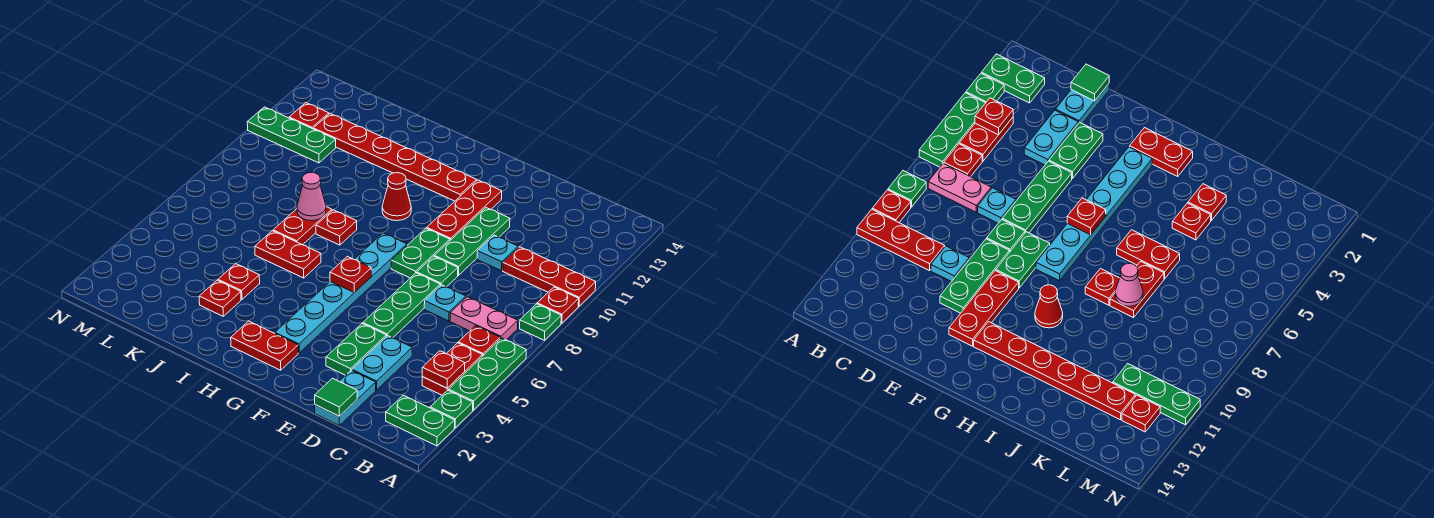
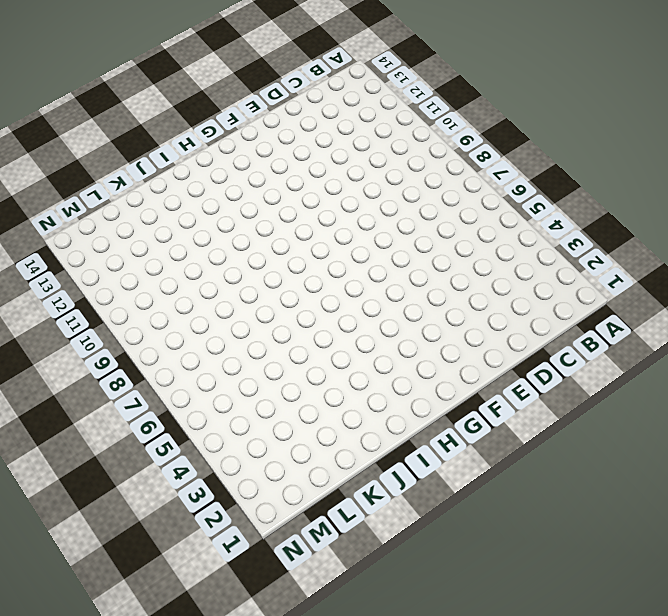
none -> green plate A2:B2 level 1
none -> green plate A3 level 1
none -> green plate A4:A6 level 1
none -> green plate A8 level 1

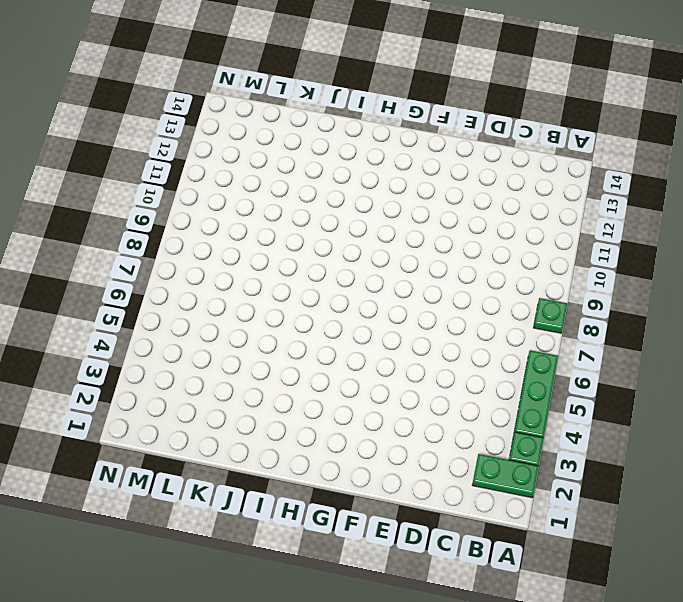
none -> red plate A9 level 1
none -> red plate A10:C10 level 1
none -> red plate B4:B5 level 1
none -> red plate B6 level 1

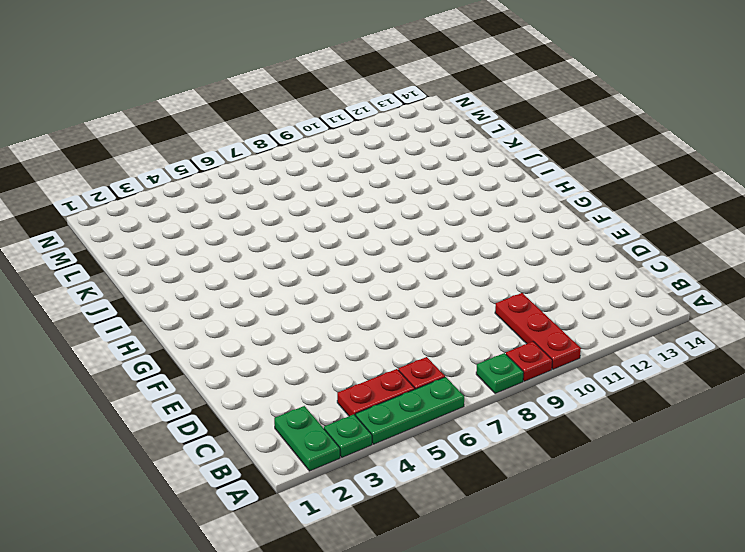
none -> pink plate B7:C7 level 1
none -> cyan plate D1:D2 level 1
none -> cyan plate D3:D4 level 1
none -> cyan plate D7 level 1

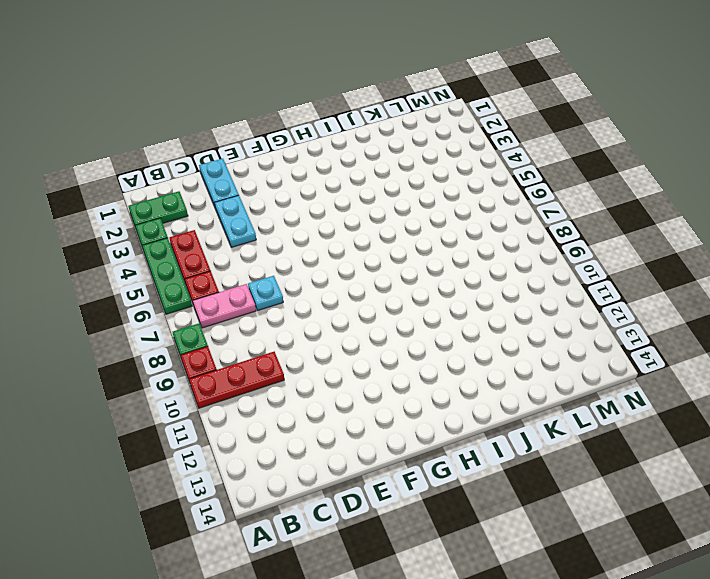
none -> cyan plate D10 level 1
none -> green plate E3:E4 level 1
none -> green plate E5:E7 level 1
none -> green plate E8 level 1

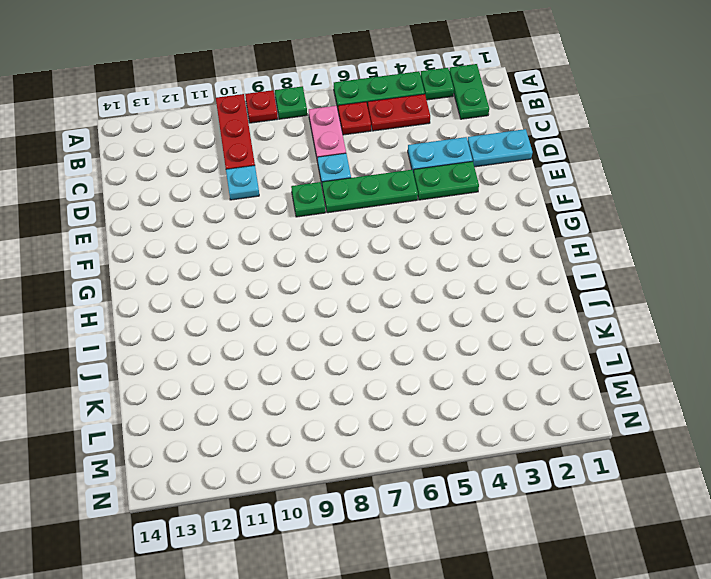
none -> green plate E9:E11 level 1
none -> green plate F8:F9 level 1
none -> red plate F10:F12 level 1
none -> red plate G2:H2 level 1

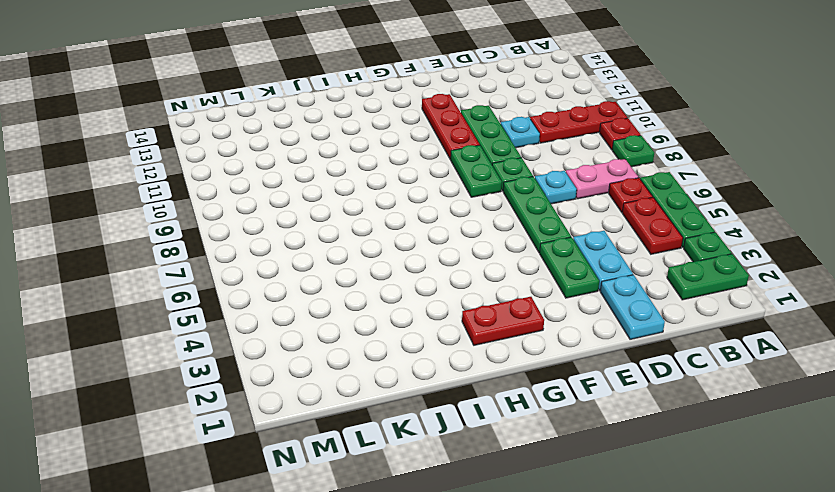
none -> cyan plate G3:G8 level 1
none -> red plate G12:L12 level 1
none -> red cone H10 level 1
none -> red plate I6:J6 level 1

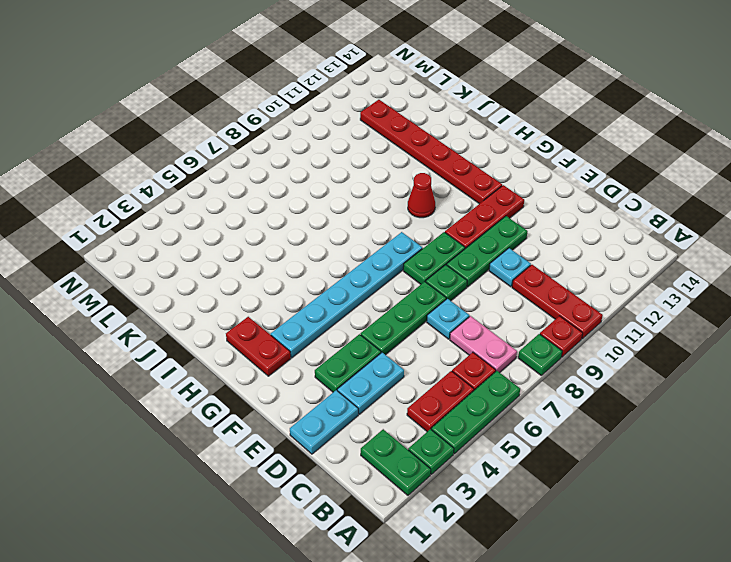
none -> red plate I6:J6 level 1
none -> red plate I8 level 1
none -> red plate J3 level 1
none -> red plate J4 level 1

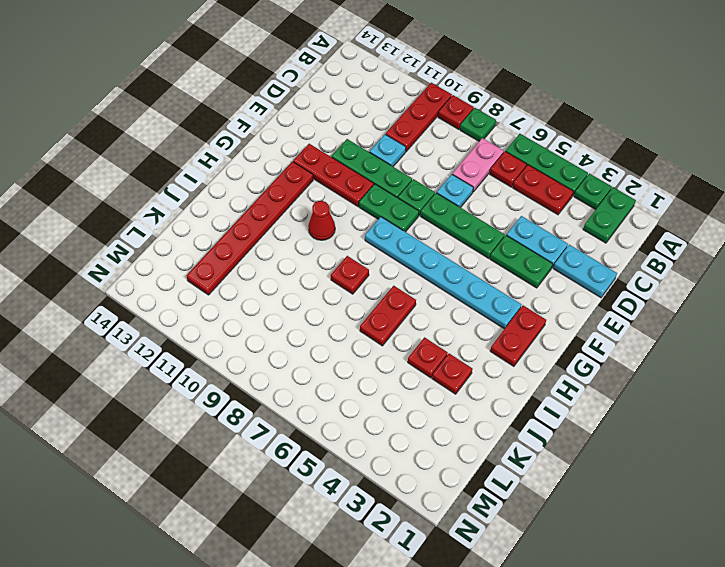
none -> red plate J7:J8 level 1
none -> green plate L11:N11 level 1
none -> red plate M12 level 1
none -> red plate B4 level 2

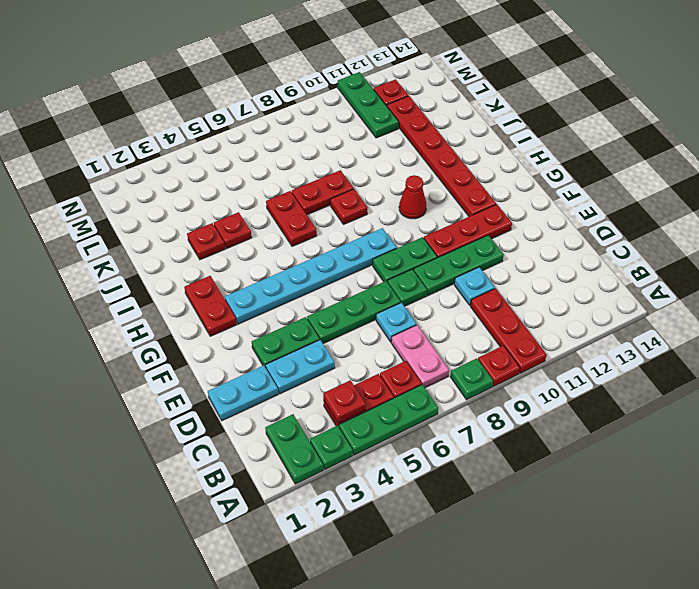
none -> green tile D1 level 2
none -> red plate G6 level 2
none -> pink cone J8 level 2

